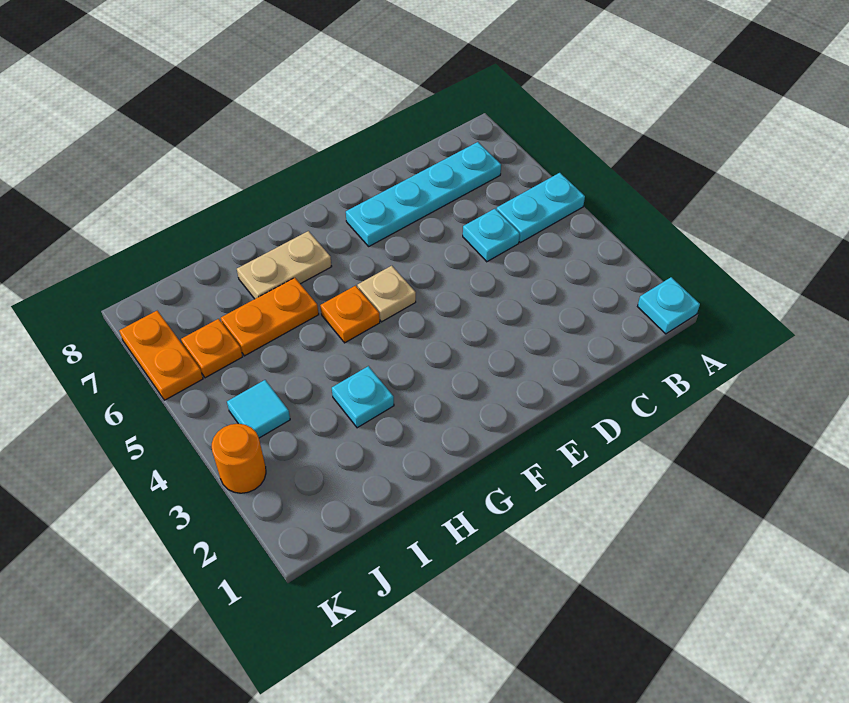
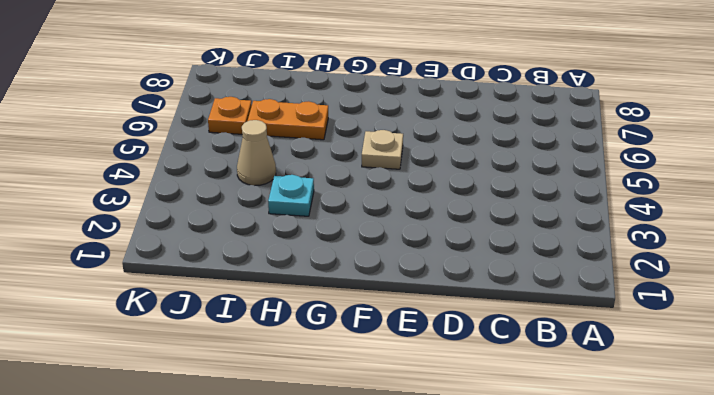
tan cone I4 level 1 -> none
none -> cyan plate A1 level 1
none -> cyan plate A5:B5 level 1
none -> cyan plate B7:E7 level 1

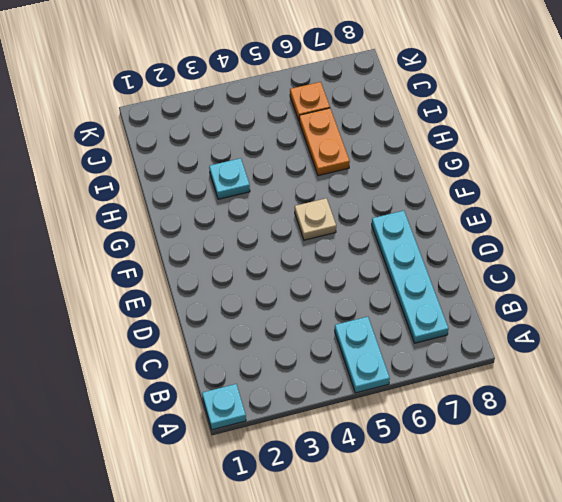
none -> cyan plate C5 level 1
none -> orange plate G5 level 1
none -> tan plate G7:H7 level 1

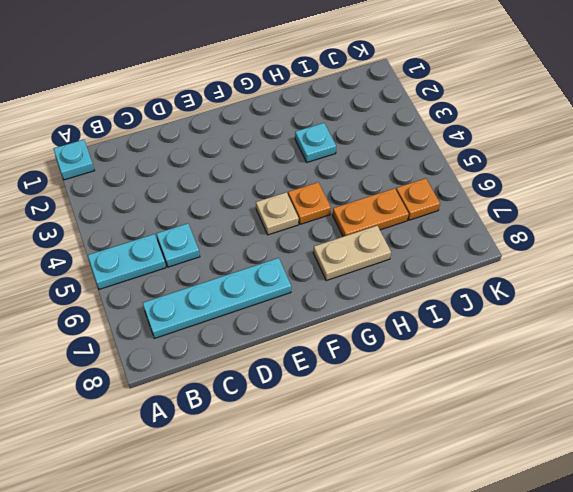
none -> cyan tile J4 level 1
none -> orange round brick K3 level 1
none -> orange plate K6:K7 level 1

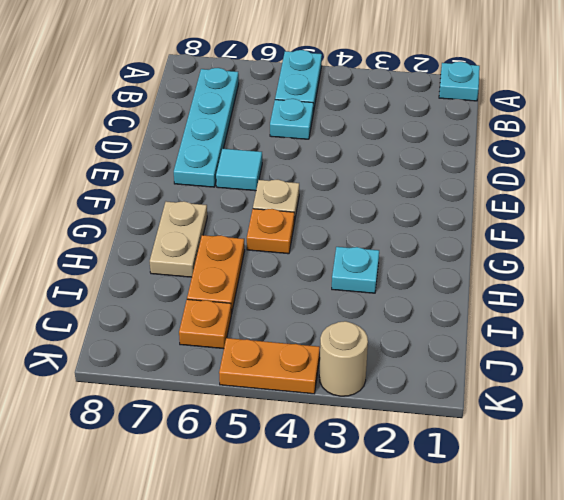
cyan tile E6 level 1 -> cyan tile J4 level 1
tan round brick K3 level 1 -> orange round brick K3 level 1
orange plate K4:K5 level 1 -> orange plate K6:K7 level 1

